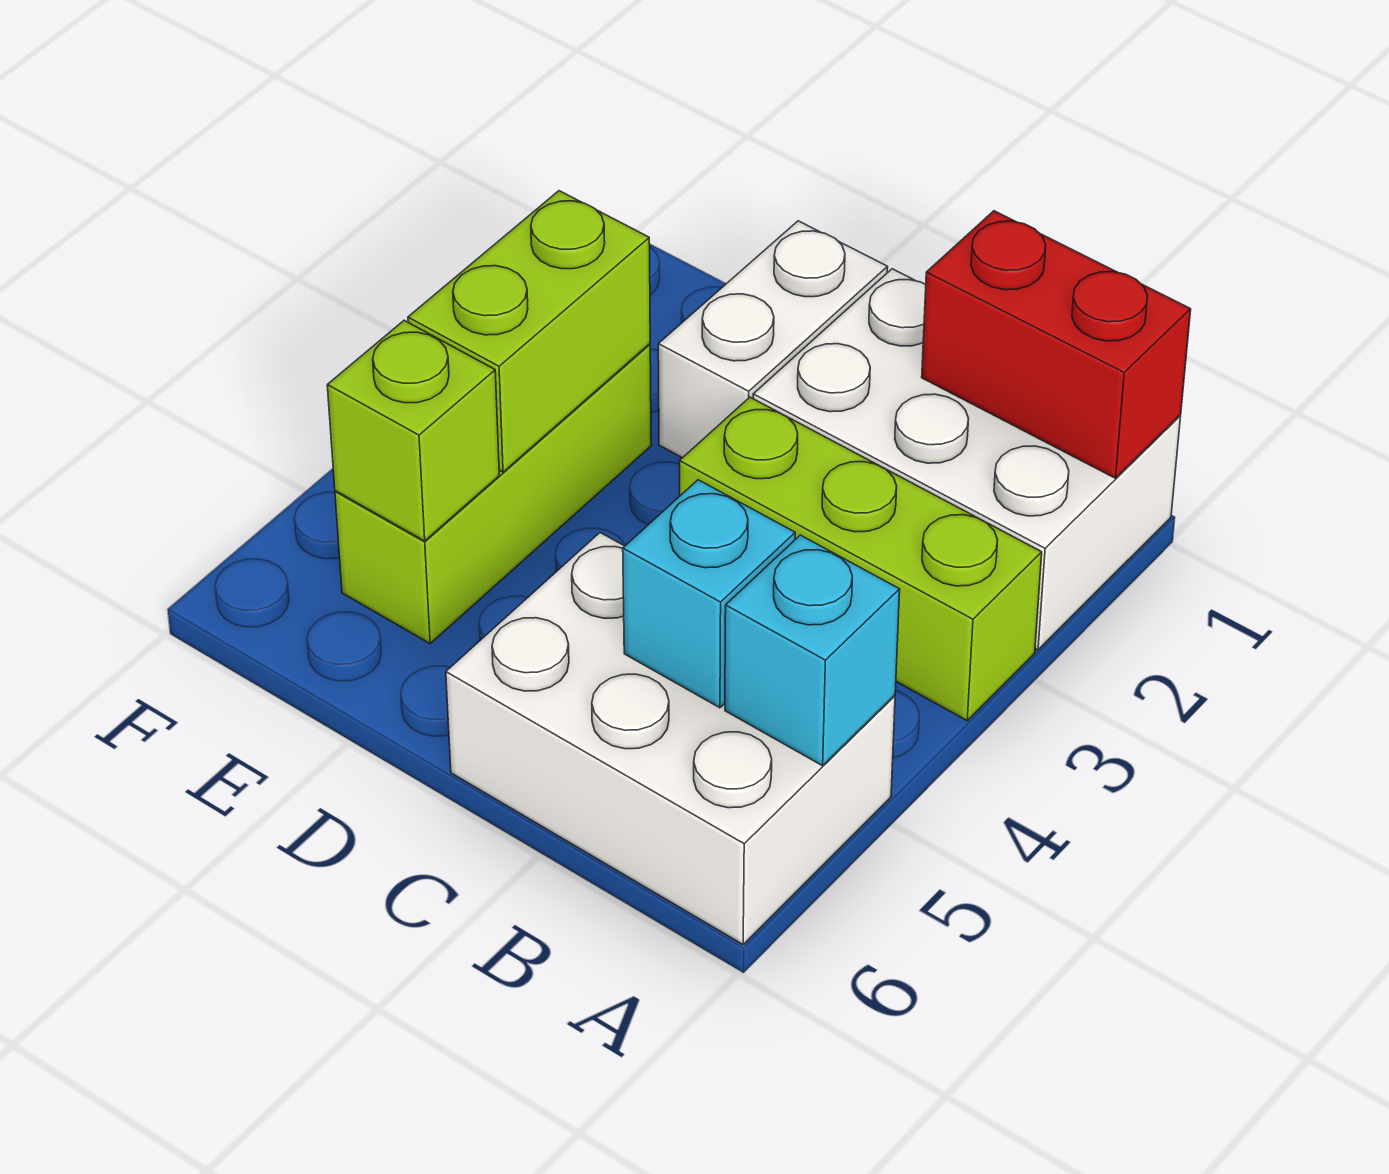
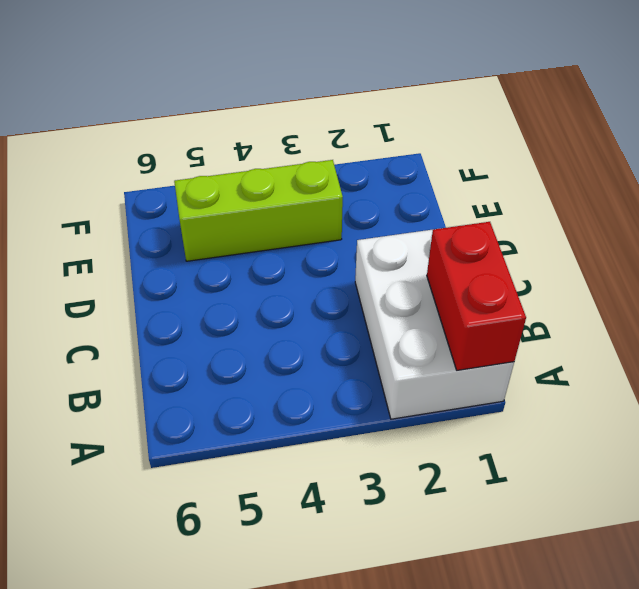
none -> lime brick A3:C3 level 1
none -> white brick A5:C6 level 1

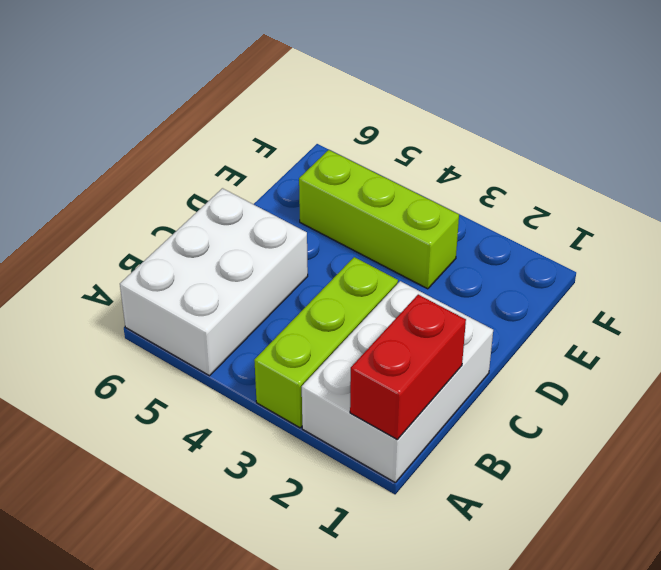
none -> white brick D1:D2 level 1
none -> cyan brick A5 level 2

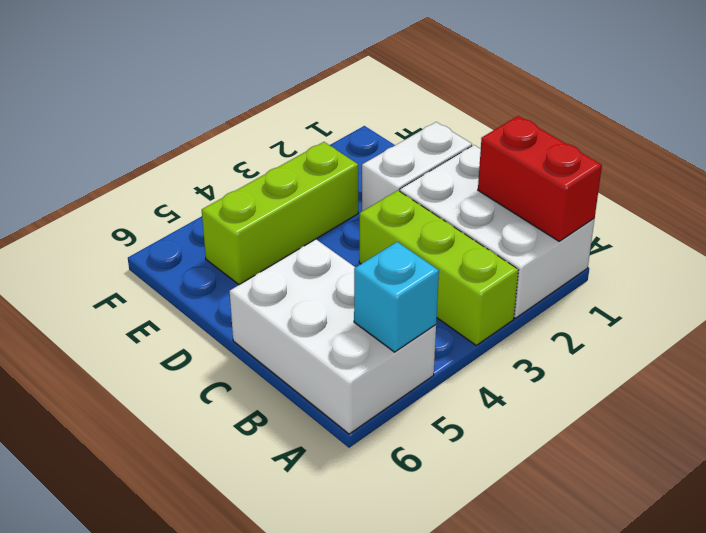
none -> cyan brick B5 level 2
none -> lime brick E3:E4 level 2

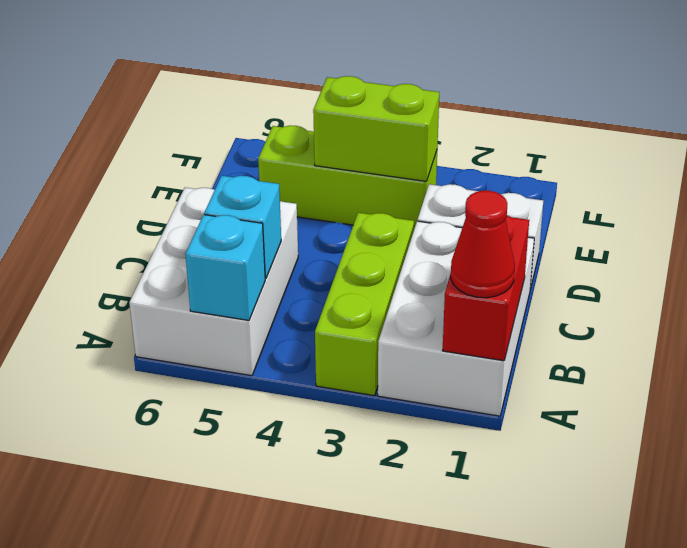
red cone A1 level 3 -> none
none -> lime brick E5 level 2

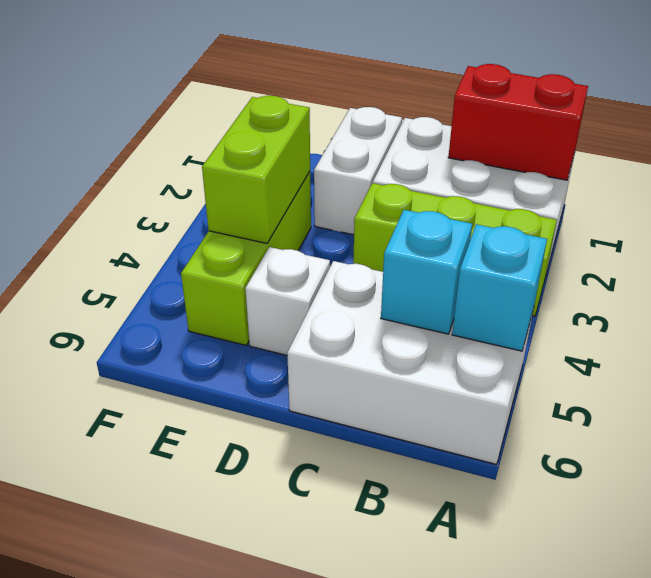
white brick D5 level 1 -> none
none -> lime brick E5 level 2

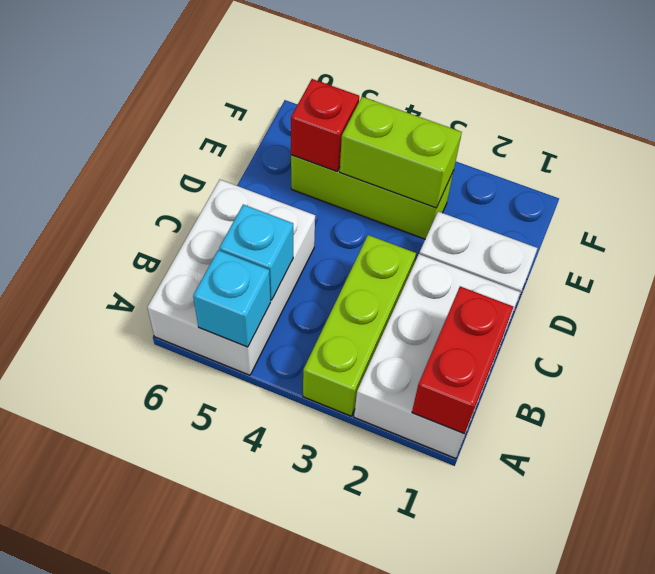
red brick E5 level 2 -> lime brick E5 level 2

